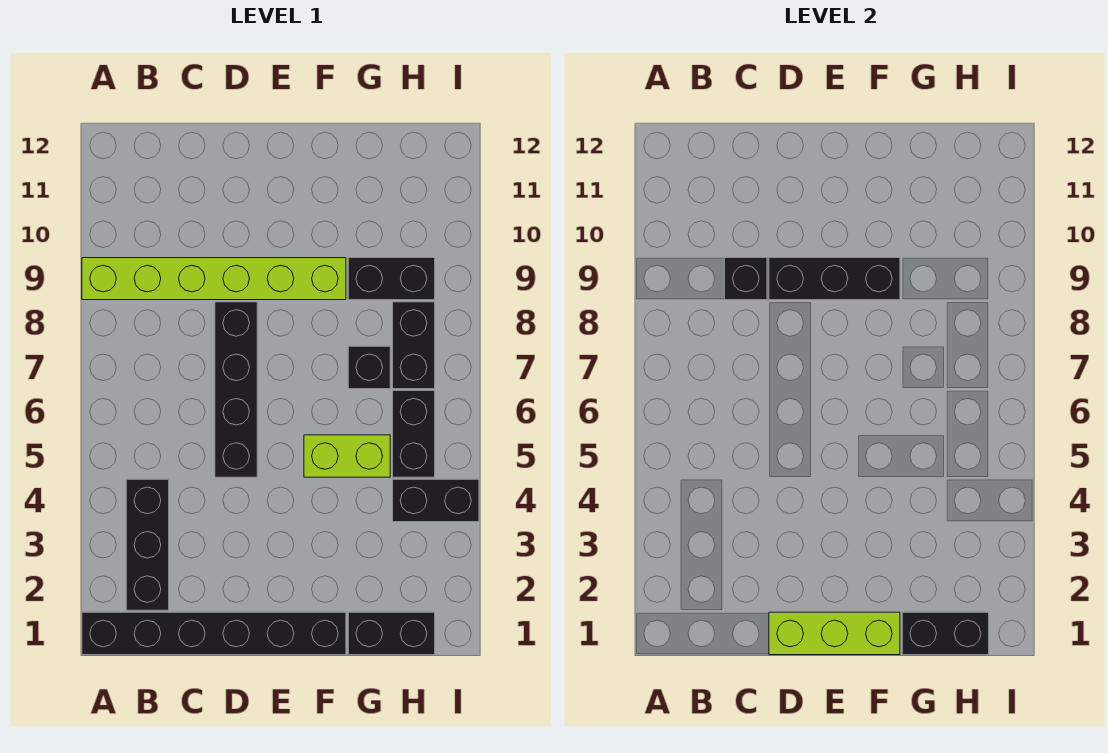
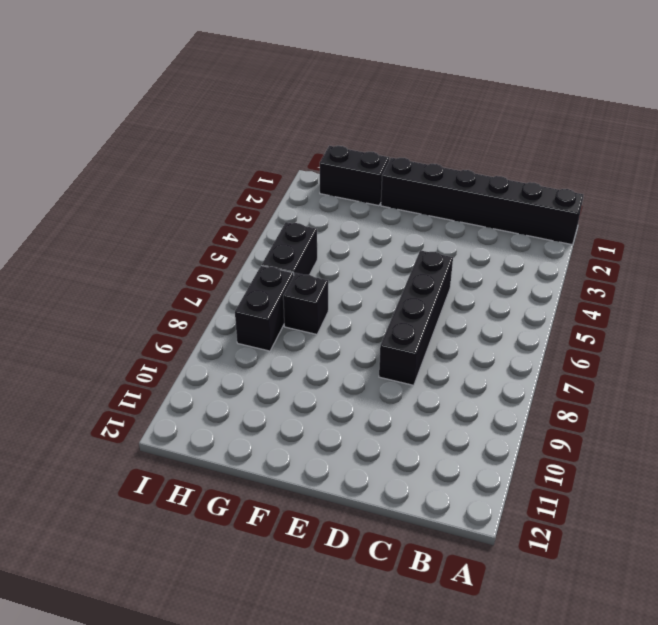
none -> lime brick A9:F9 level 1
none -> black brick B2:B4 level 1
none -> lime brick F5:G5 level 1

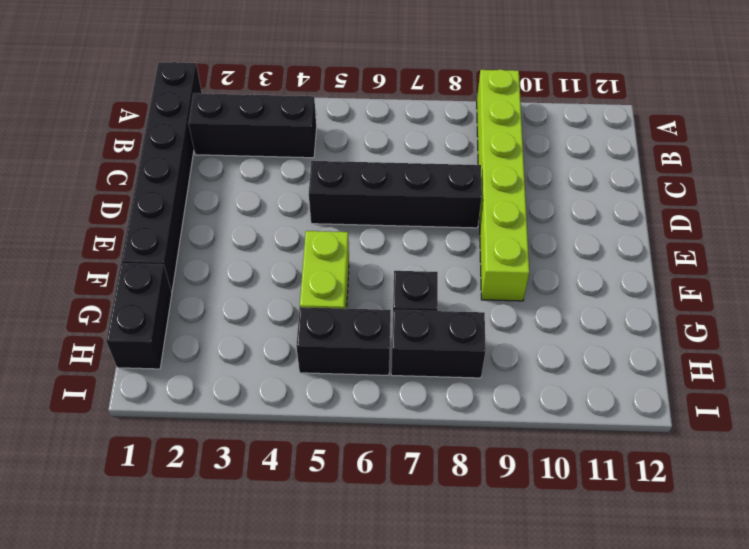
none -> black brick G9:H9 level 1
none -> black brick H4:I4 level 1
none -> black brick C9 level 2

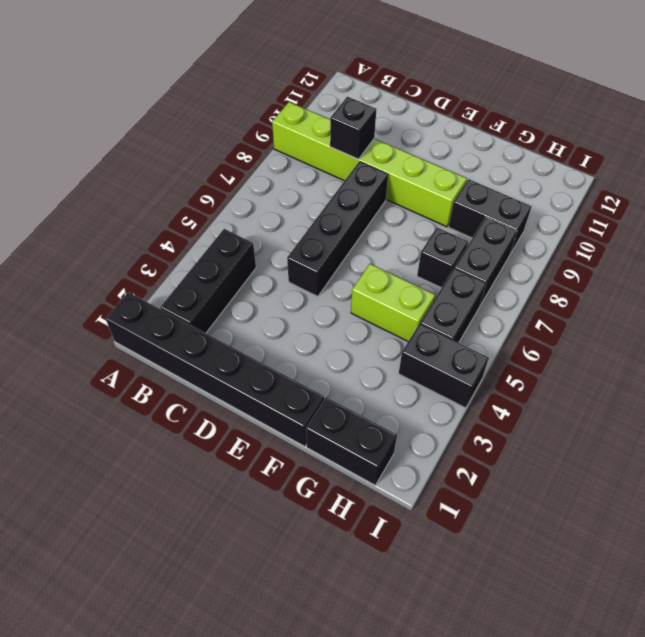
none -> lime brick D1:F1 level 2
none -> black brick D9:F9 level 2
none -> black brick G1:H1 level 2

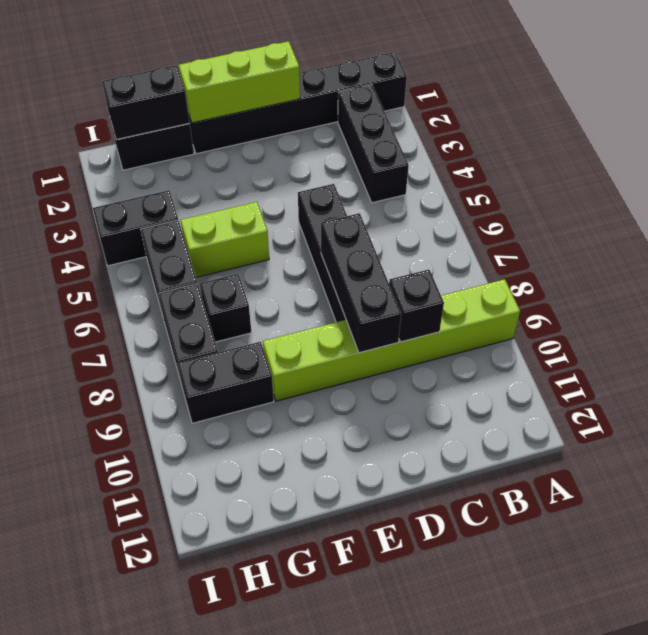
black brick D7:D9 level 2 -> black brick D9:F9 level 2

